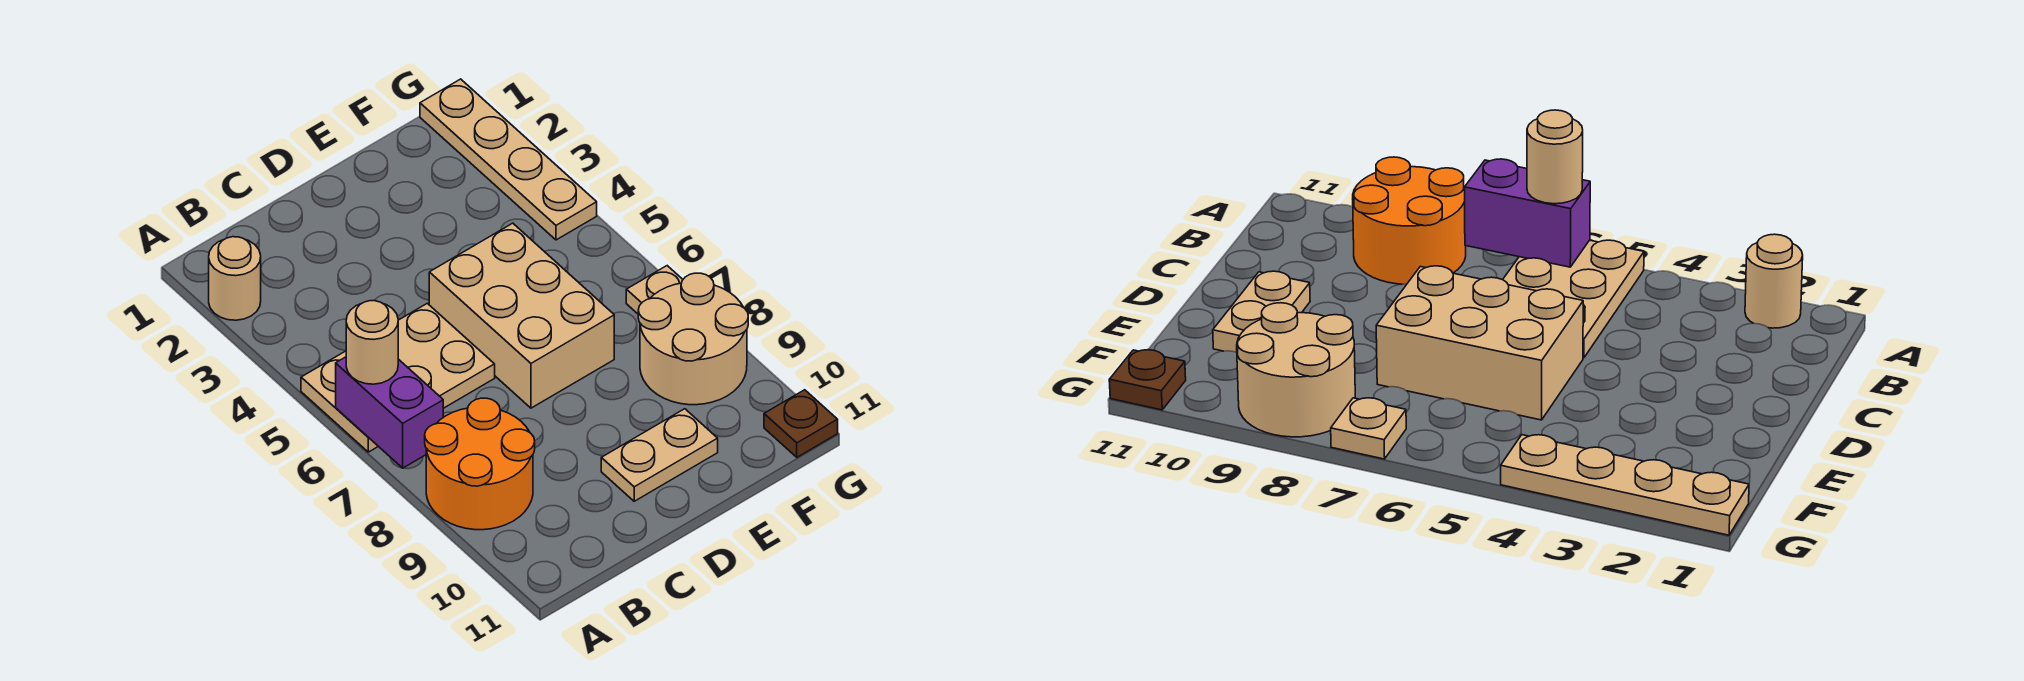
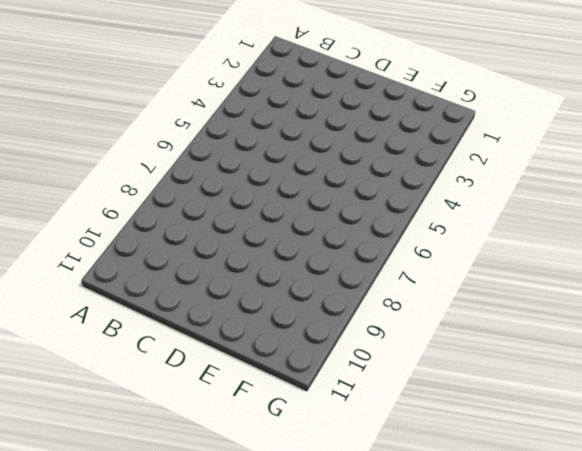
none -> tan round brick A2 level 1
none -> tan plate A5:C6 level 1

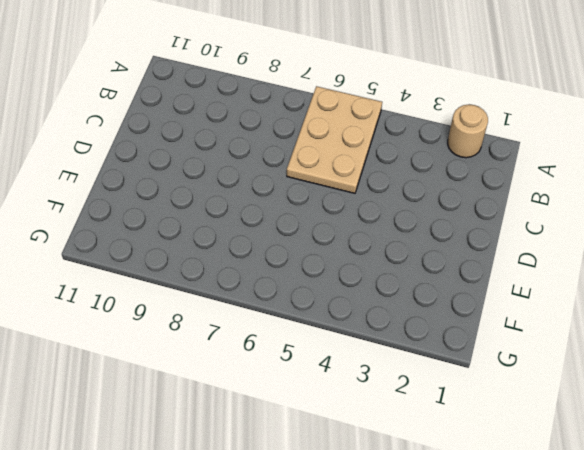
none -> orange round brick A8:B9 level 1
none -> tan brick D5:E7 level 1

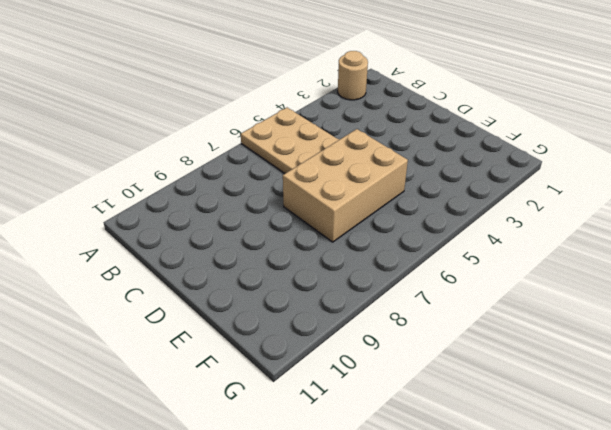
none -> orange round brick A8:B9 level 1
none -> tan plate D10:E10 level 1

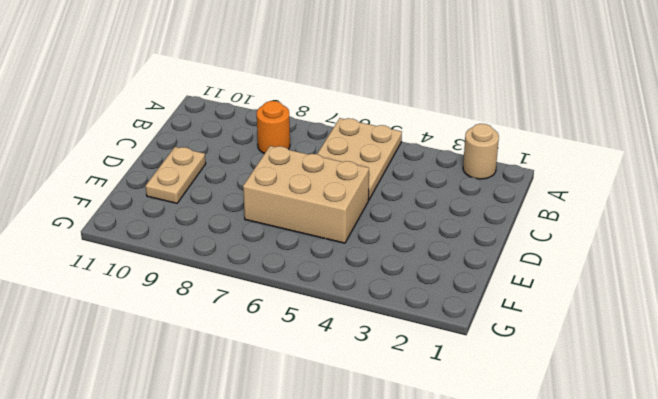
orange round brick B8 level 1 -> orange round brick A8:B9 level 1
none -> tan round brick F8:G9 level 1
none -> tan plate G1:G4 level 1

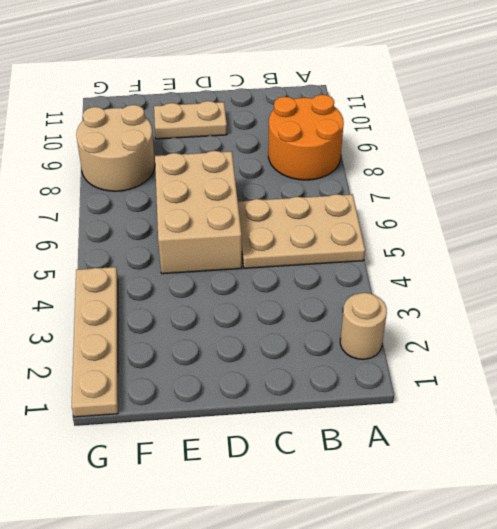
none -> tan plate G7 level 1
none -> brown plate G11 level 1

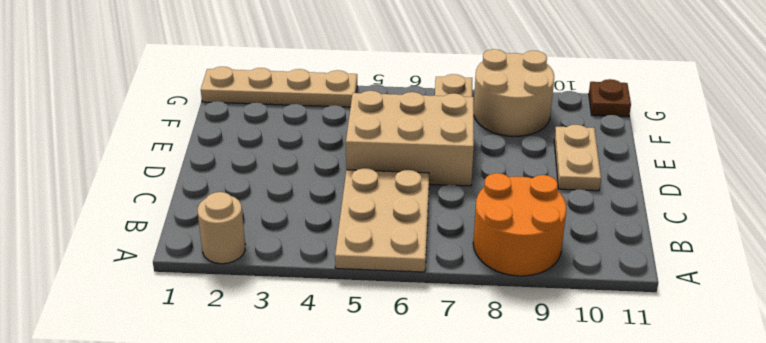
none -> purple brick A6:A7 level 2
none -> tan round brick A6 level 3

